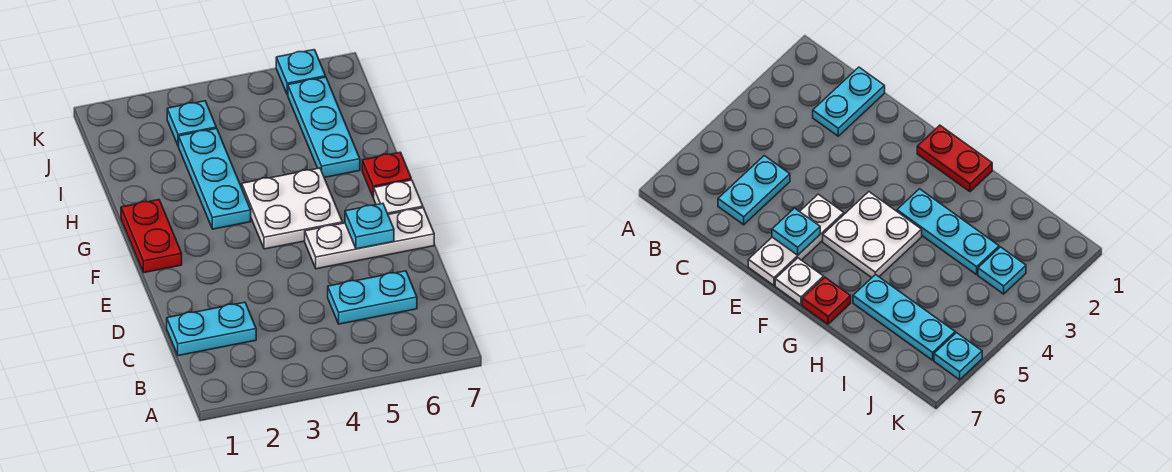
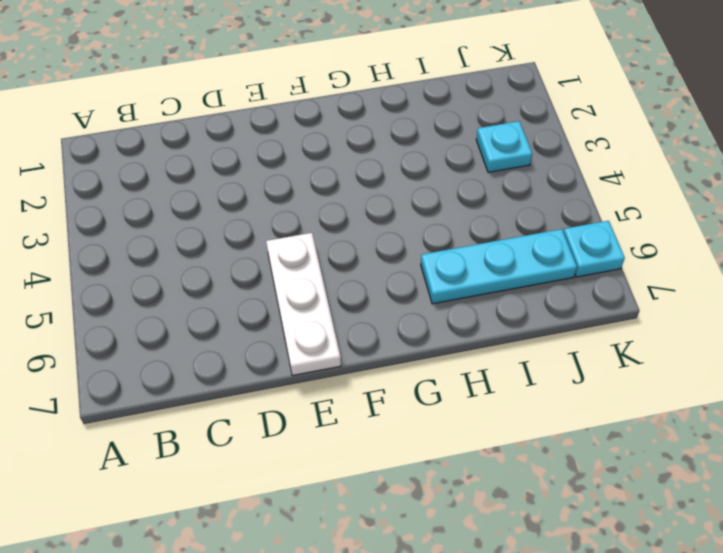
none -> cyan plate C1:C2 level 1
none -> cyan plate C5:C6 level 1
none -> red plate F1:G1 level 1

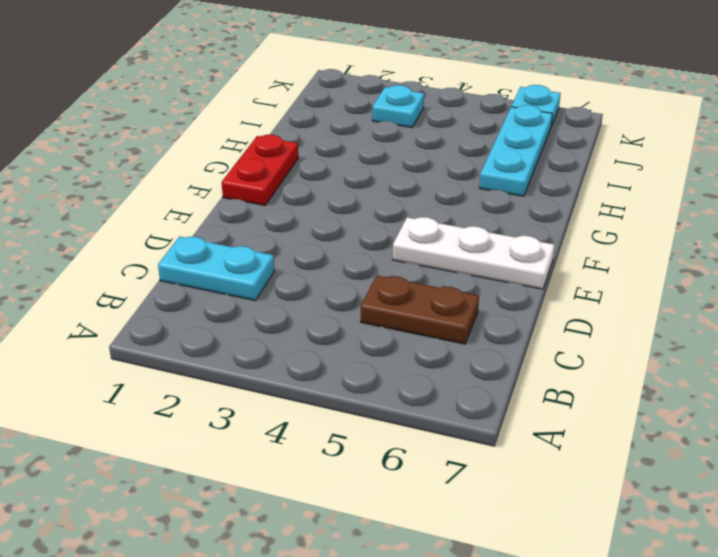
brown plate C5:C6 level 1 -> cyan plate C5:C6 level 1
none -> white plate F4:G5 level 1
none -> white plate F7 level 1
none -> cyan plate G3:I3 level 1

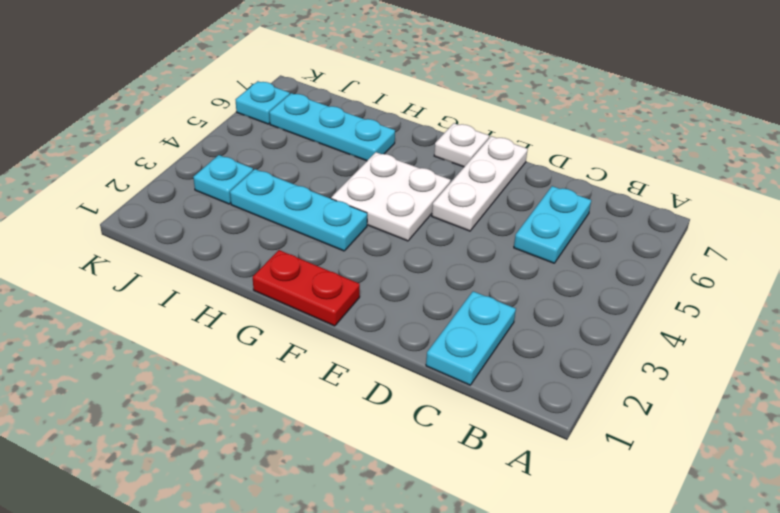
none -> red plate G7 level 1
none -> cyan plate E6 level 2

